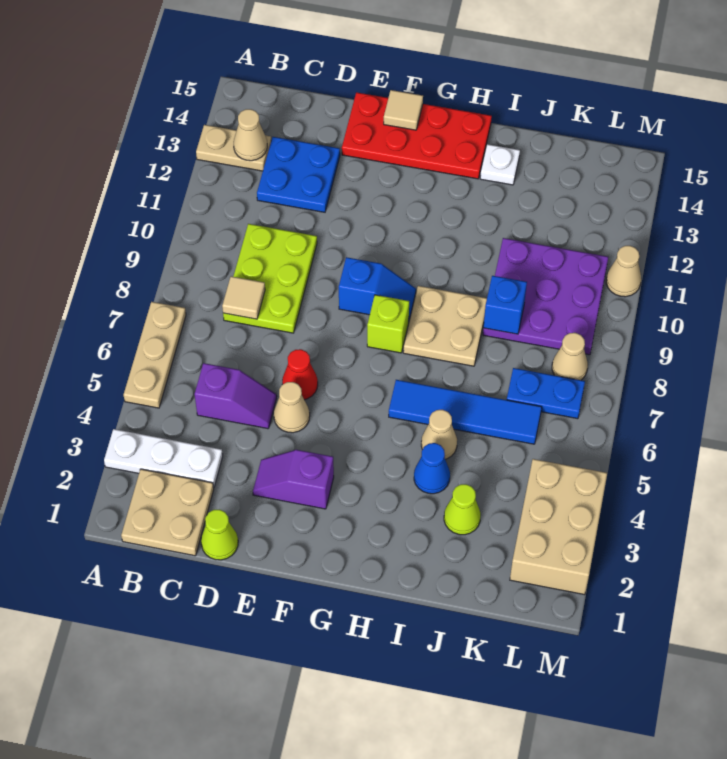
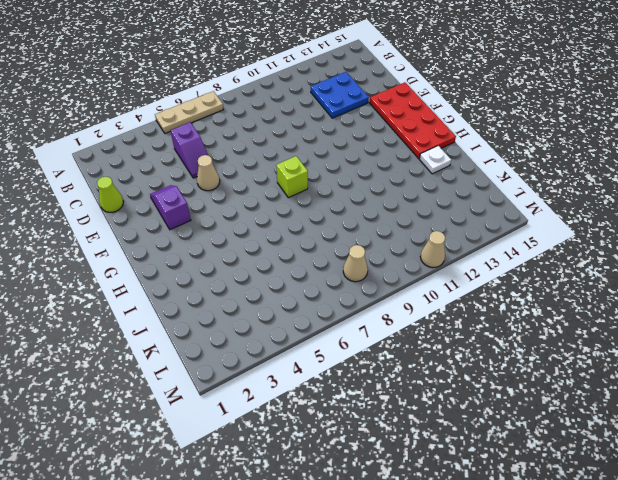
none -> white plate A3:C3 level 1
none -> tan plate A13:B13 level 1
none -> tan plate B1:C2 level 1

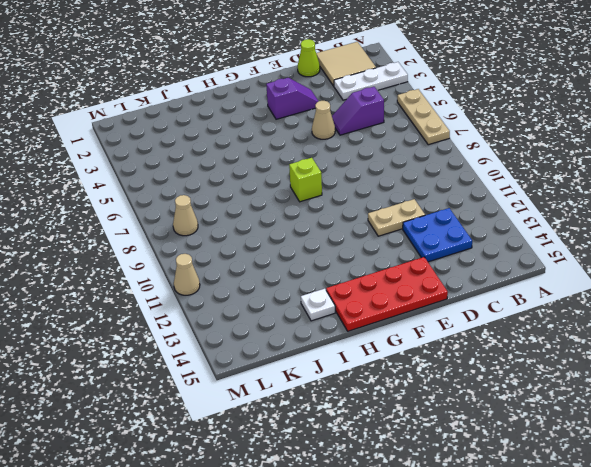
tan tile B1:C2 level 1 -> tan plate B1:C2 level 1
tan plate D11:E11 level 1 -> tan plate A13:B13 level 1
none -> lime plate C8:D10 level 1
none -> red cone E6 level 1
none -> blue slope F9:G9 level 1 top F

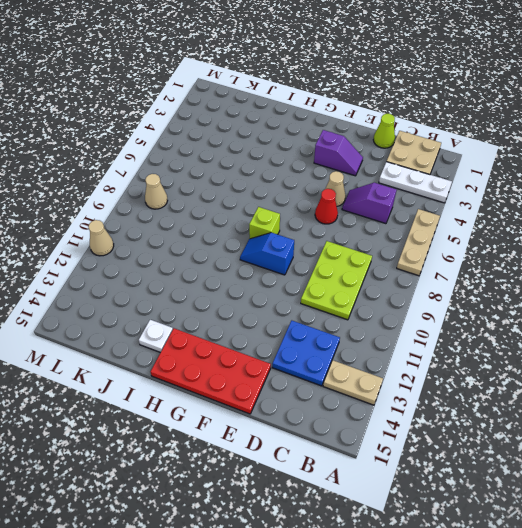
none -> blue tile H6:K6 level 1
none -> tan plate H8:I9 level 1
none -> blue cone I4 level 1

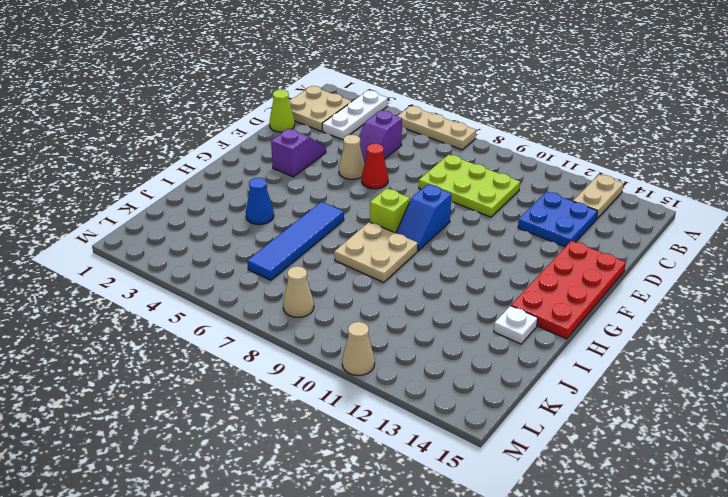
none -> tan cone I5 level 1
none -> lime cone J3 level 1
none -> purple plate J9:L11 level 1

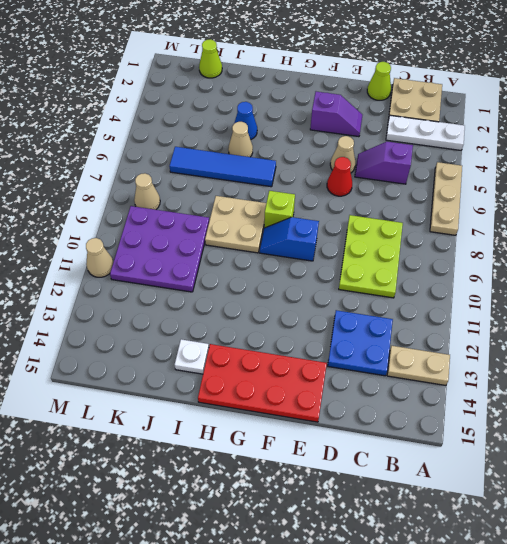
lime cone K1 level 1 -> lime cone J3 level 1
none -> blue plate K7:L7 level 1
none -> tan brick L2:M4 level 1
none -> tan cone B13 level 2

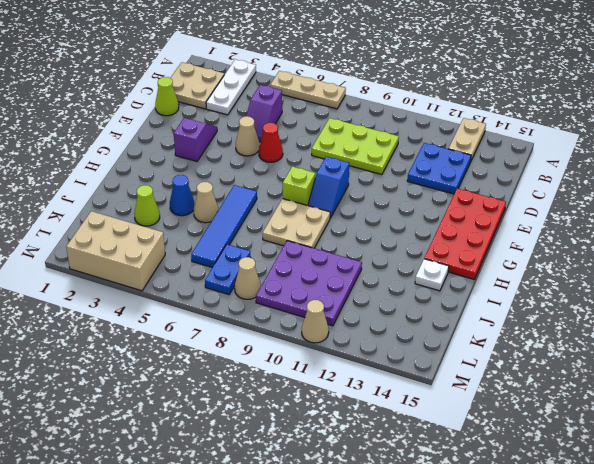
none -> tan cone B13 level 2
none -> tan tile C8 level 2
none -> tan tile F15 level 2

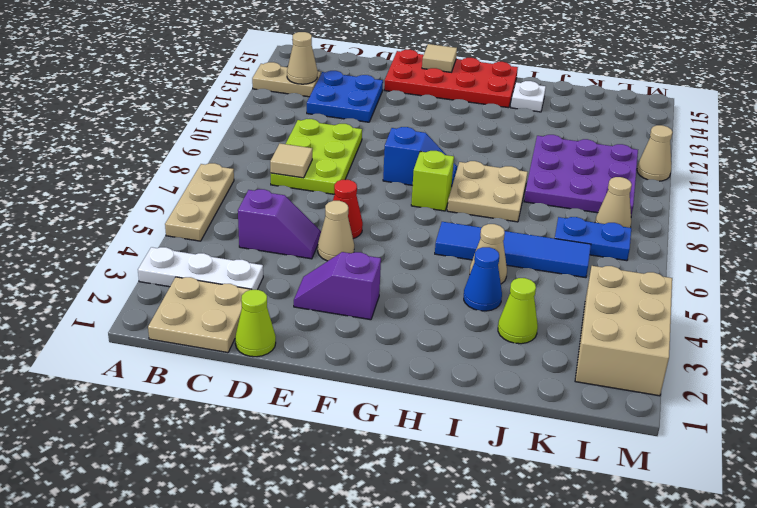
none -> blue brick J9 level 2

